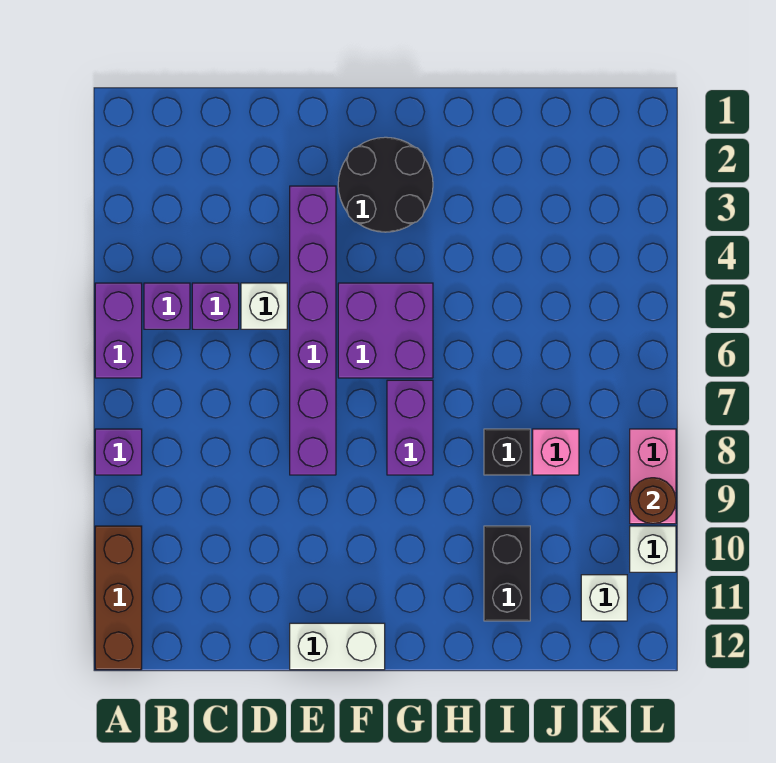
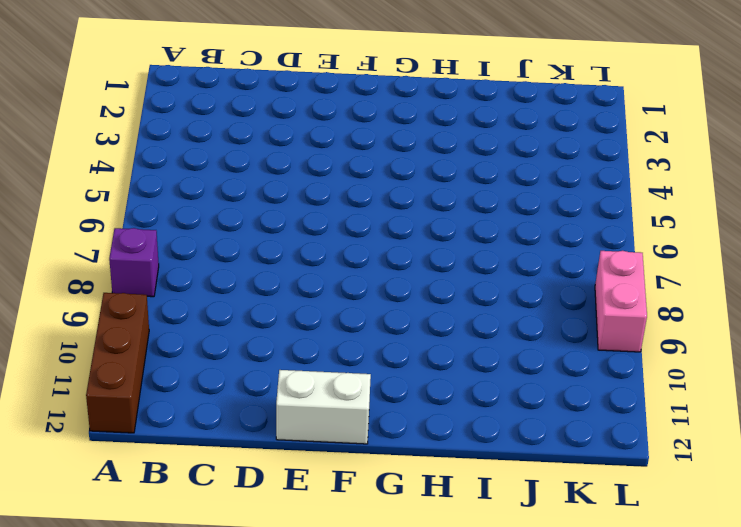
none -> purple brick A5:A6 level 1
none -> purple brick B5 level 1
none -> purple brick C5 level 1

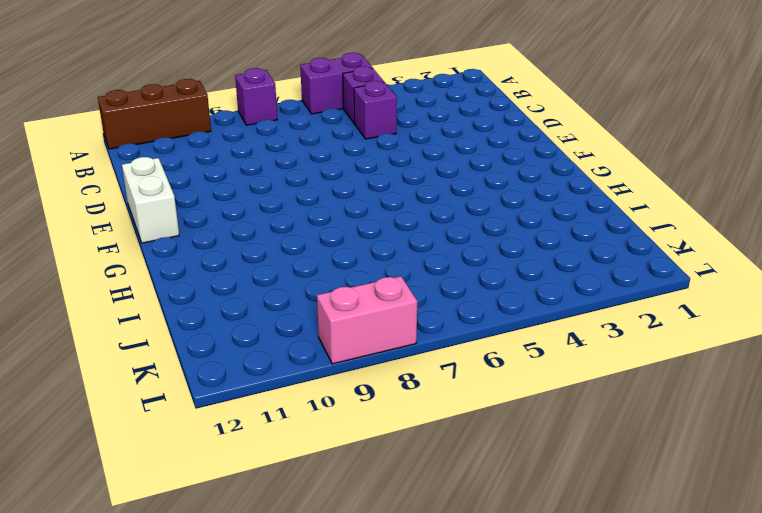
none -> white brick D5 level 1
none -> purple brick E3:E8 level 1
none -> black round brick F2:G3 level 1

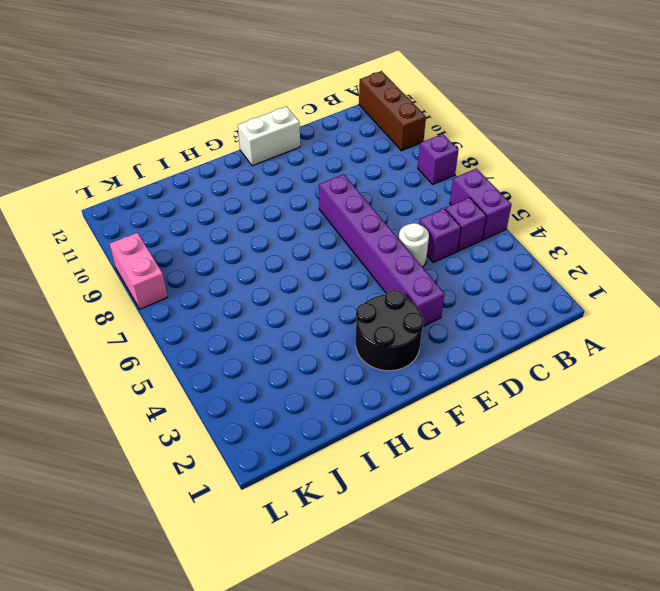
white round brick D5 level 1 -> white brick D5 level 1
none -> purple brick F5:G6 level 1
none -> purple brick G7:G8 level 1
none -> black brick I8 level 1

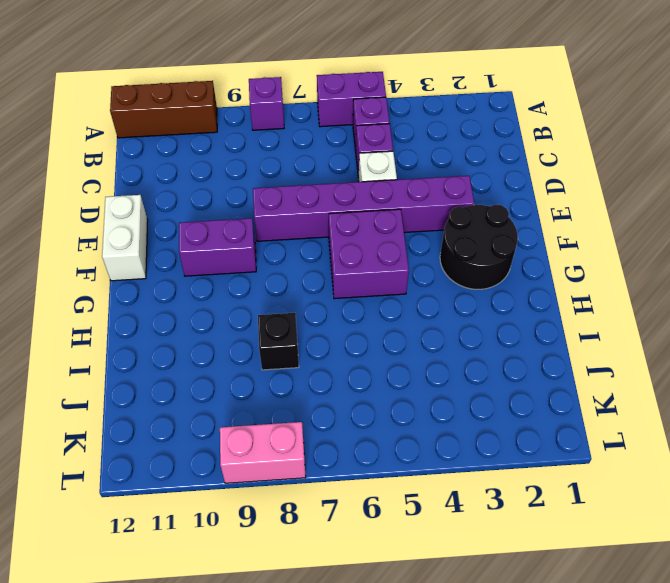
purple brick F9:F10 level 1 -> purple brick G7:G8 level 1
none -> black brick I10:I11 level 1
none -> pink brick J8 level 1
none -> white brick K11 level 1

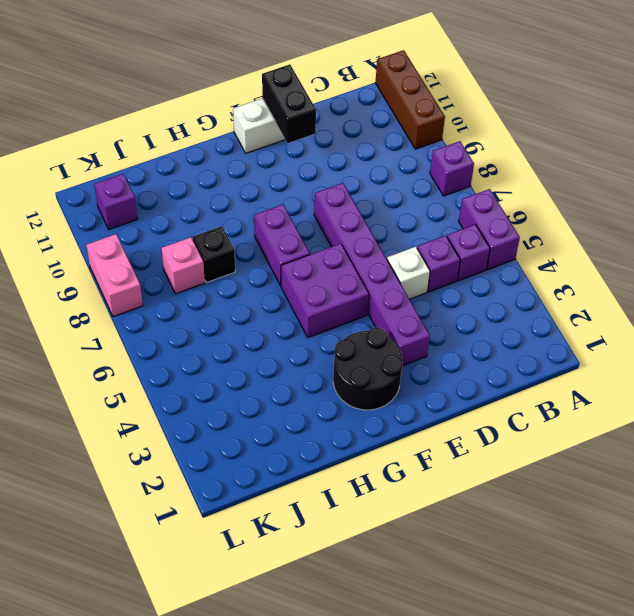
black brick E11:E12 level 2 -> black brick I10:I11 level 1
purple brick K11 level 1 -> white brick K11 level 1
none -> white brick L10 level 1
none -> brown round brick L9 level 2

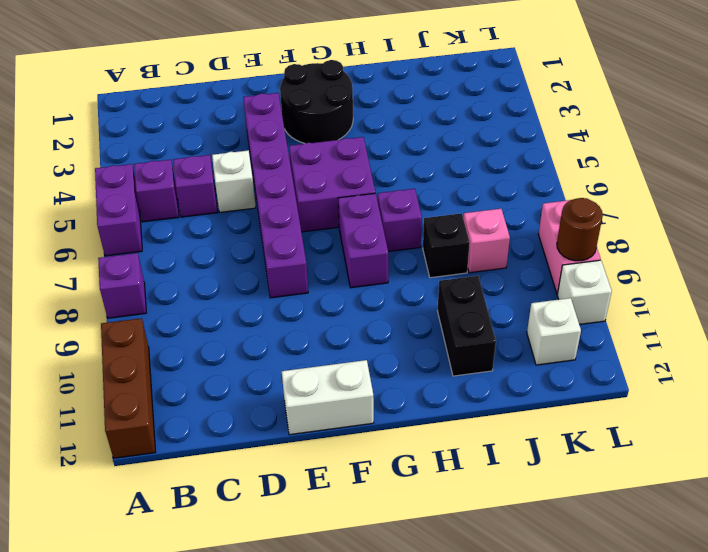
purple brick H7 level 1 -> none

